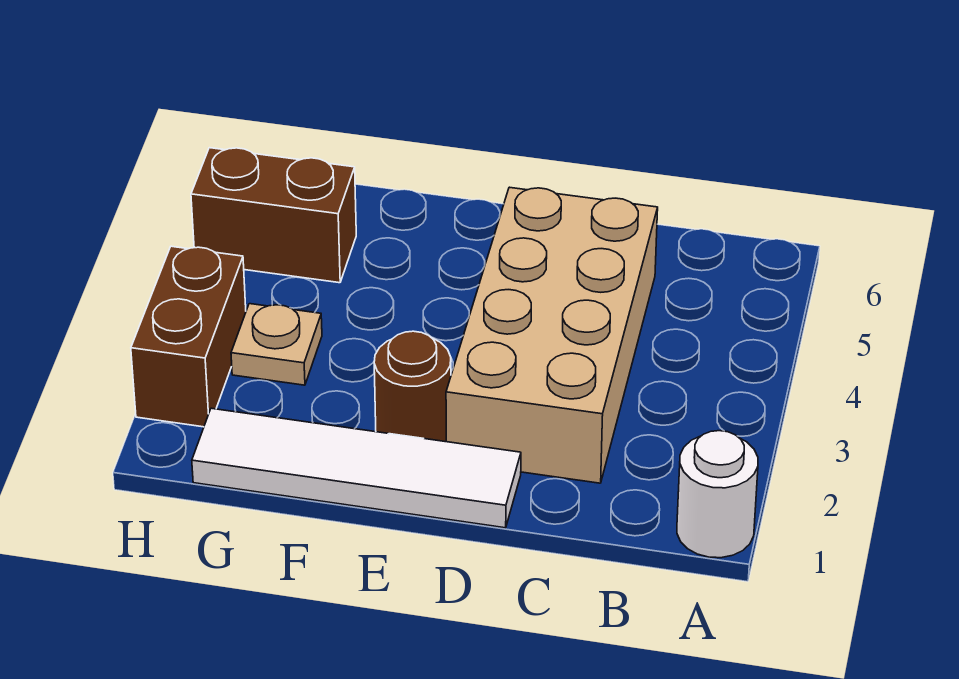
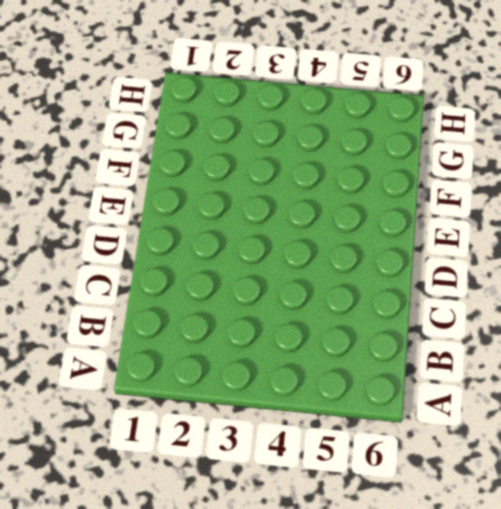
none -> white round brick A1 level 1
none -> tan brick C2:D5 level 1

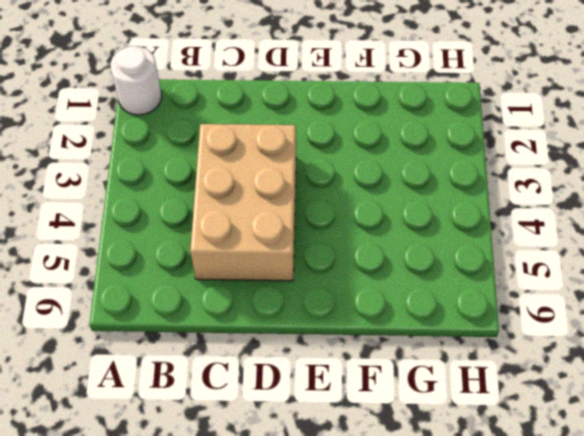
tan brick C3:D5 level 1 -> tan brick C2:D5 level 1
none -> white tile D1:G1 level 1
none -> brown round brick E2 level 1

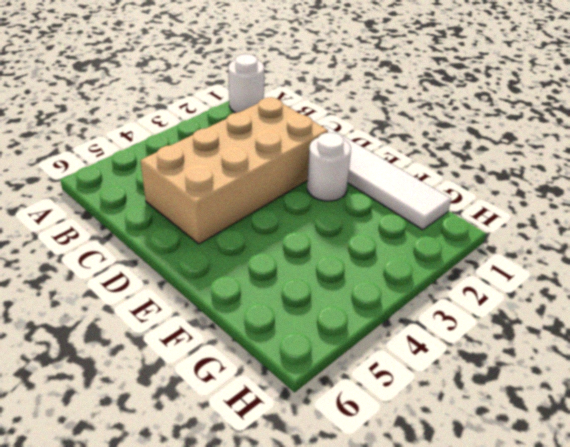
white round brick E2 level 1 -> brown round brick E2 level 1
none -> tan plate G3 level 1
none -> brown brick G5:H5 level 1

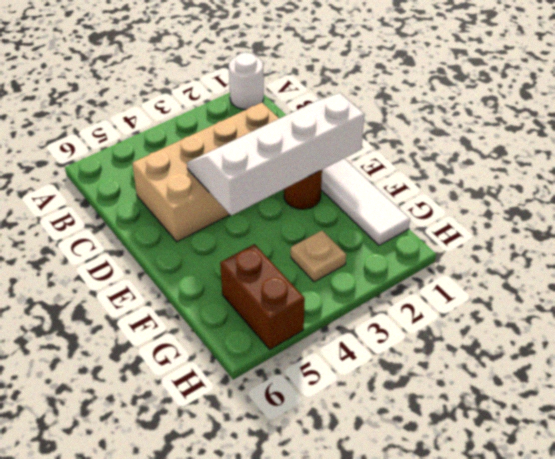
white slope D1:E4 level 2 top E -> none
none -> brown brick H2:H3 level 1

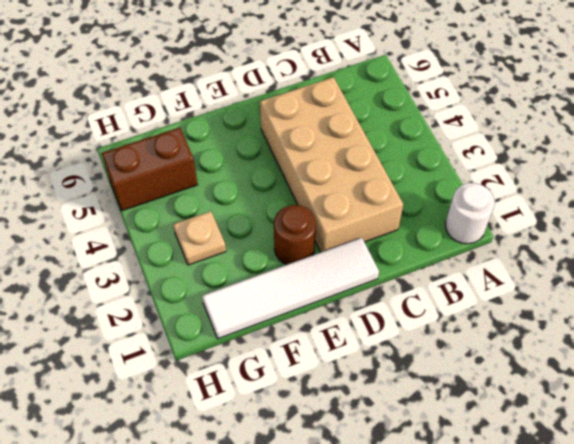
none -> brown brick H2:H3 level 1

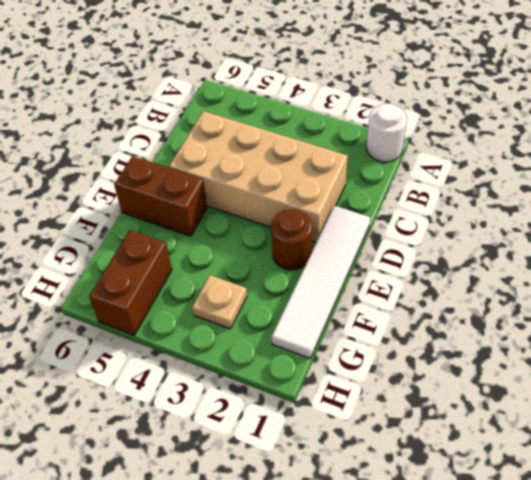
brown brick E5:E6 level 1 -> brown brick H2:H3 level 1

